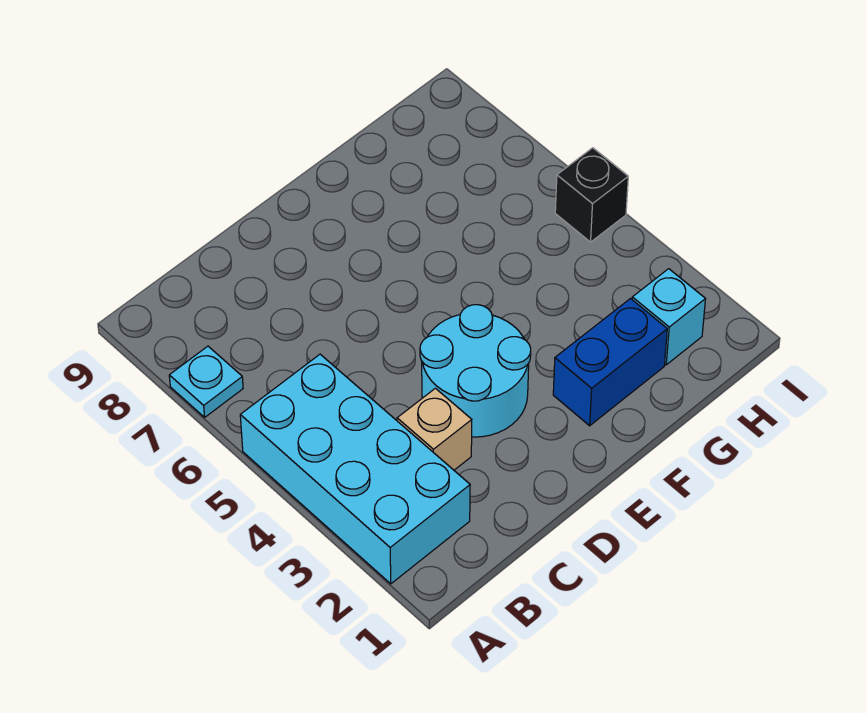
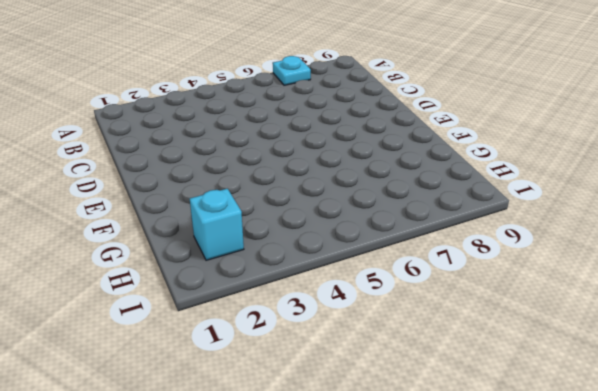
none -> cyan brick A2:B5 level 1
none -> tan brick C3 level 1

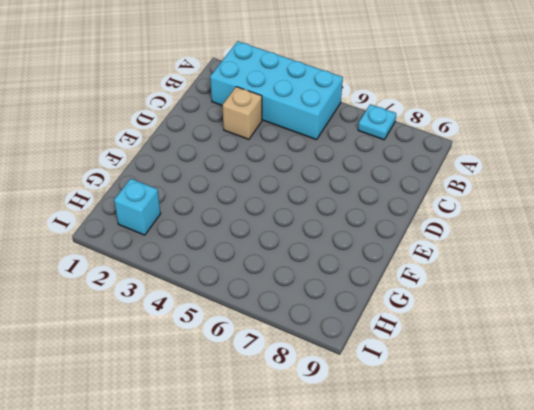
none -> cyan round brick D3:E4 level 1
none -> blue brick F2:G2 level 1

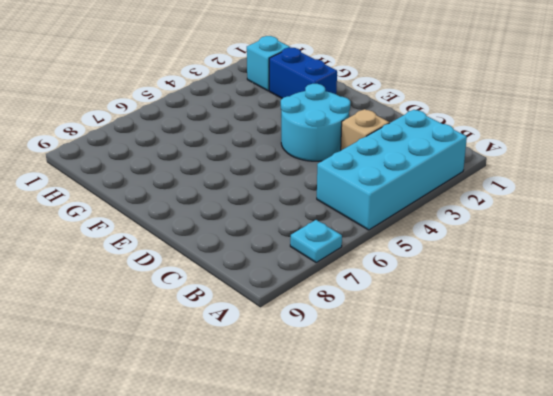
none -> black brick I5 level 1

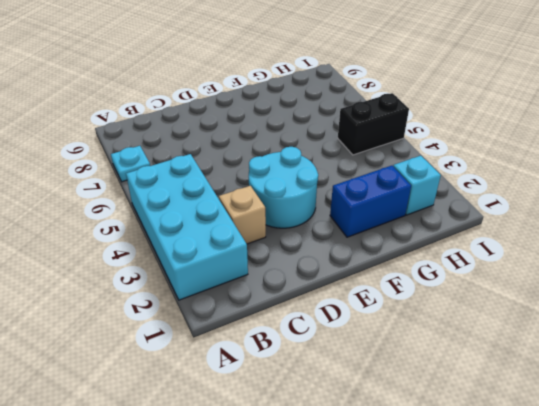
black brick H5:I5 level 1 -> black brick I5 level 1

